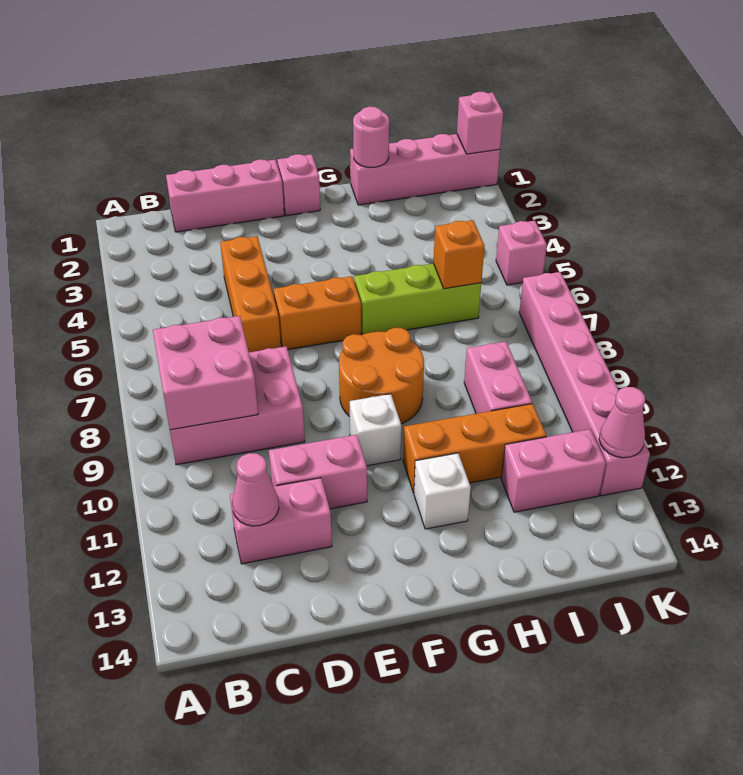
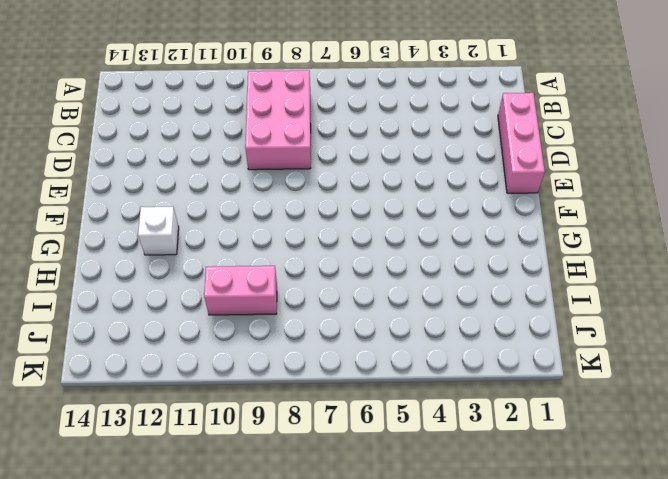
none -> pink brick C12:D12 level 1
none -> orange brick D4:D6 level 1
none -> pink brick D11:E11 level 1

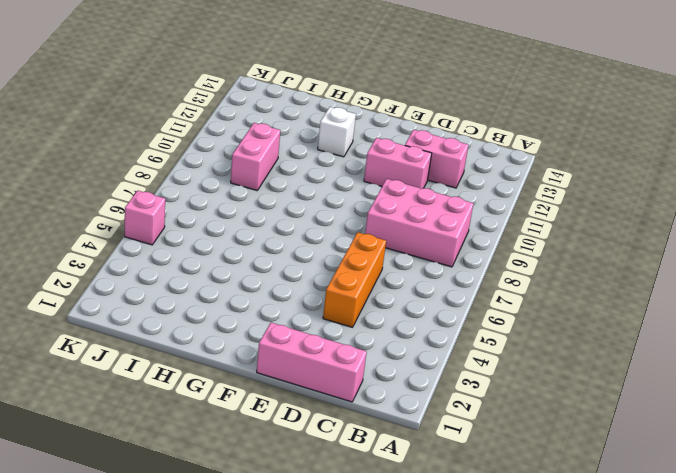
none -> orange brick E6:F6 level 1
none -> pink brick F1 level 1
none -> orange round brick F8:G9 level 1

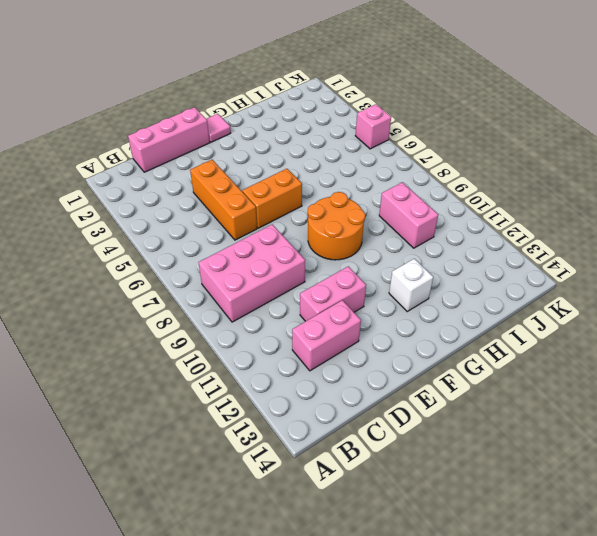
pink tile F1 level 1 -> pink brick F1 level 1
none -> white brick F10 level 1
none -> lime brick G6:I6 level 1
none -> orange brick G11:I11 level 1

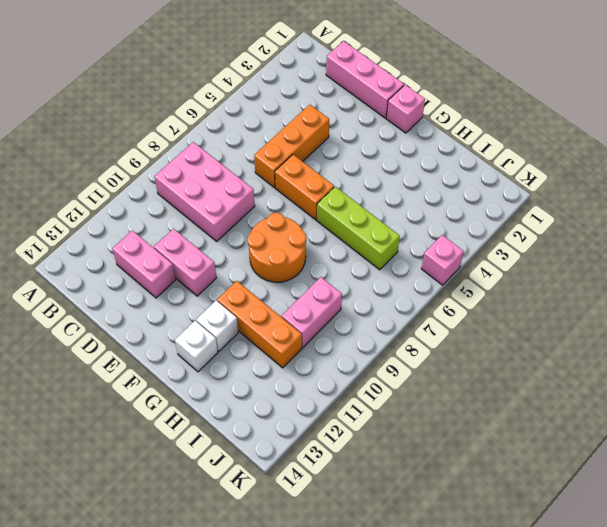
white brick G13 level 1 -> white brick F10 level 1
none -> pink brick H1:K1 level 1
none -> pink brick I12:J12 level 1
none -> pink brick K7:K12 level 1

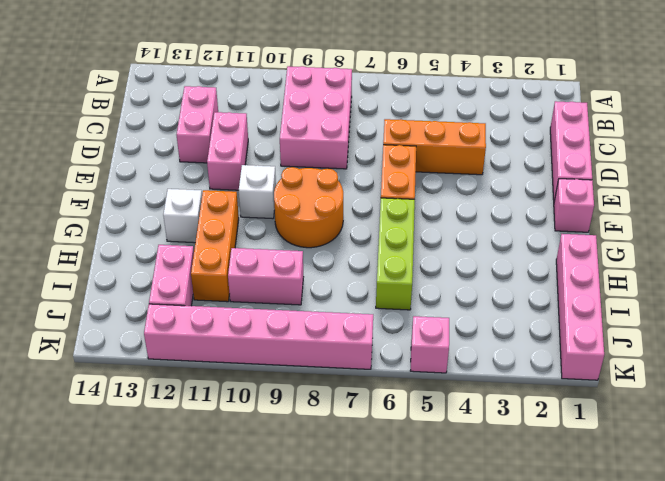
none -> pink brick B8:C9 level 2
none -> pink cone C12 level 2
none -> pink round brick H1 level 2

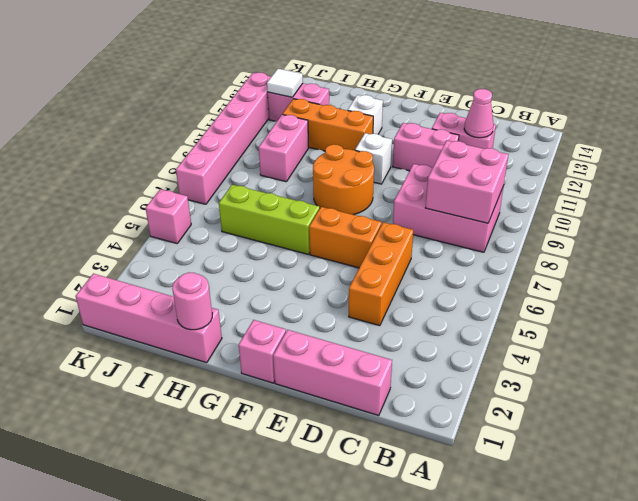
white tile J12 level 2 -> none
none -> orange brick I6 level 2
none -> pink brick K1 level 2
none -> pink cone K12 level 2

